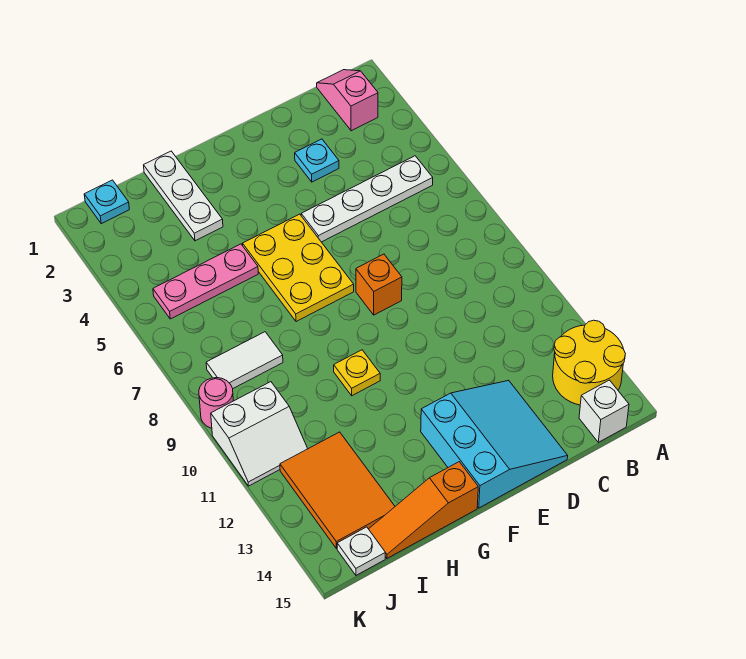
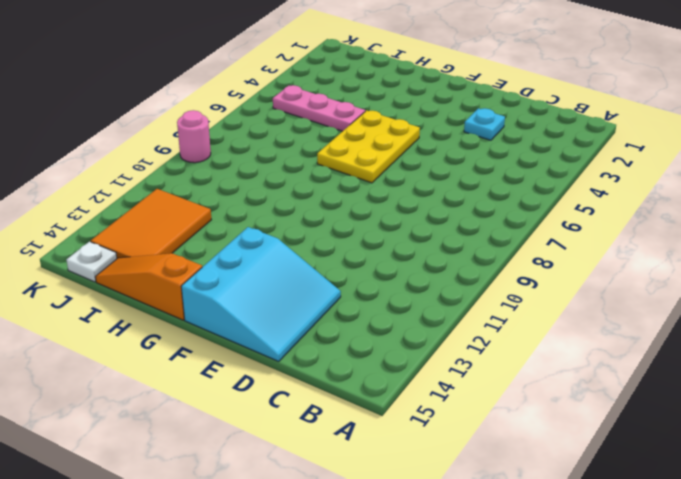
none -> yellow round brick A13:B14 level 1
none -> pink slope B1:B2 level 1 top 2
none -> white plate B5:E5 level 1

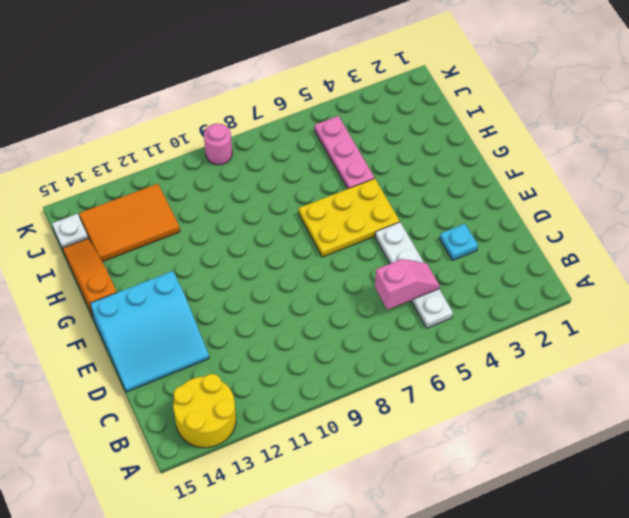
pink slope C5:C6 level 2 top 6 -> pink slope B1:B2 level 1 top 2
none -> white brick B15 level 1
none -> orange brick E8 level 1
none -> yellow plate G10 level 1

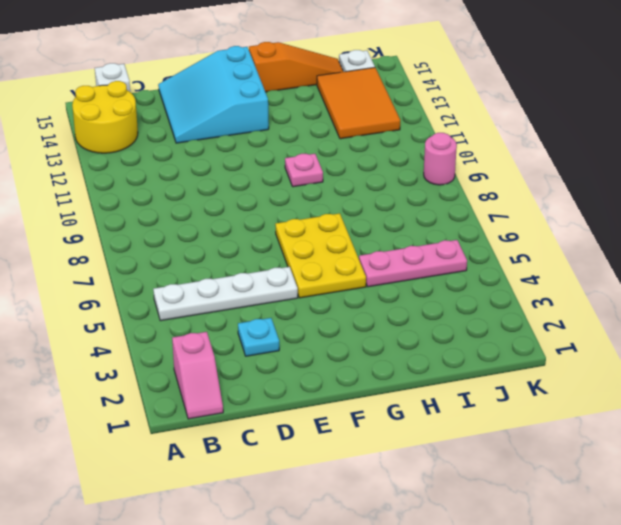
pink plate G10 level 1 -> yellow plate G10 level 1
none -> orange brick E8 level 1
none -> white plate H1:H3 level 1
none -> white tile I8:J8 level 1

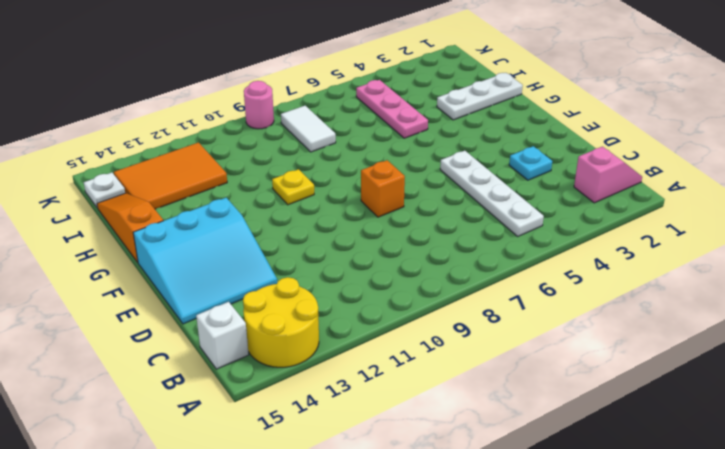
none -> yellow plate F5:G7 level 1
none -> cyan plate J1 level 1
none -> white slope J10:K11 level 1 top 10

